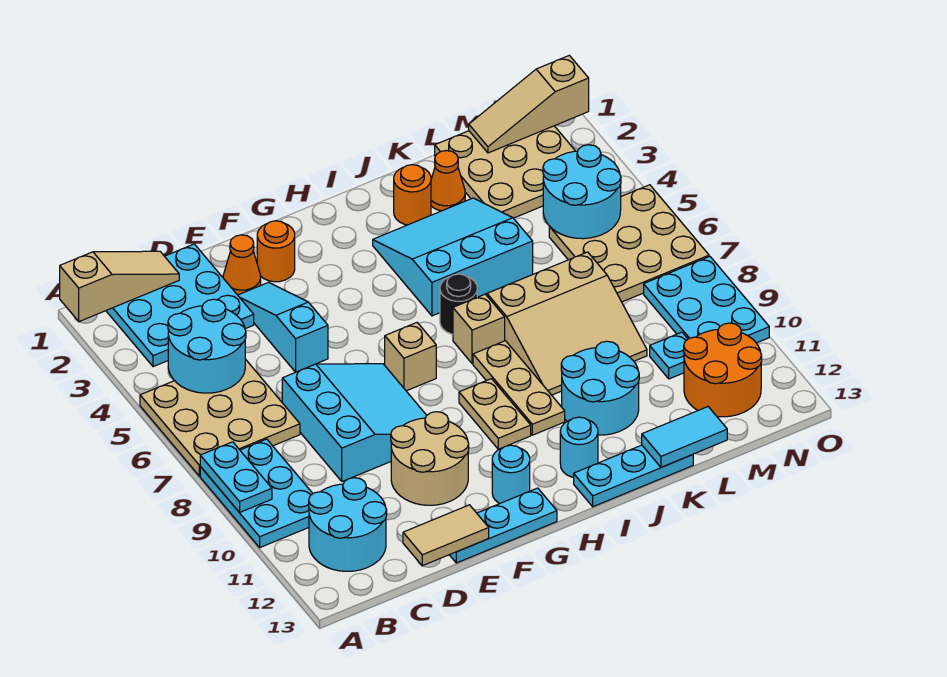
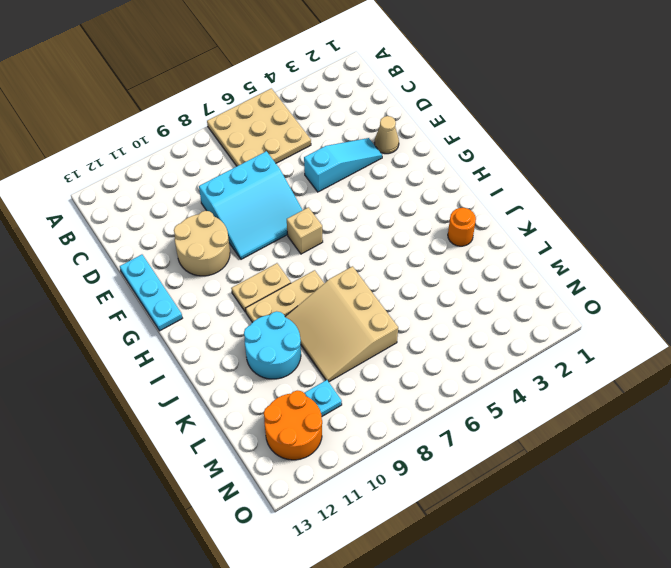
tan cone E2 level 1 -> orange cone E2 level 1
none -> cyan plate A8:B10 level 1
none -> cyan plate B1:D3 level 1
none -> cyan round brick B11:C12 level 1
none -> orange round brick F2 level 1

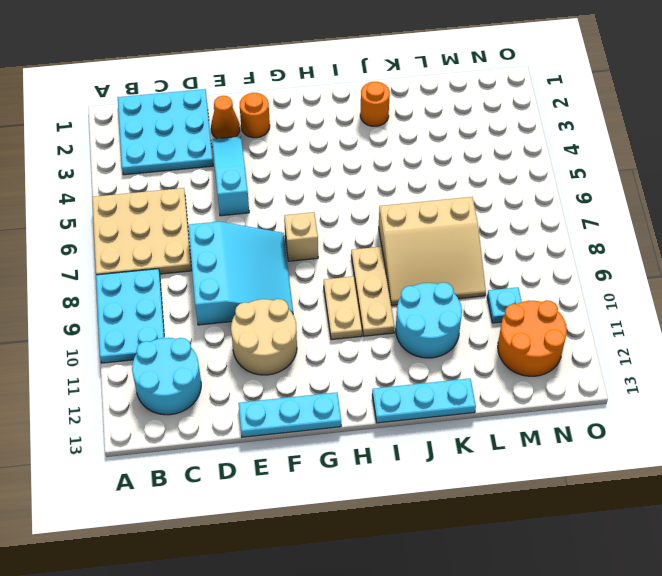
none -> cyan round brick G12 level 1
none -> cyan slope I3:K5 level 1 top 5
none -> black round brick I6 level 1
none -> tan brick I7 level 1

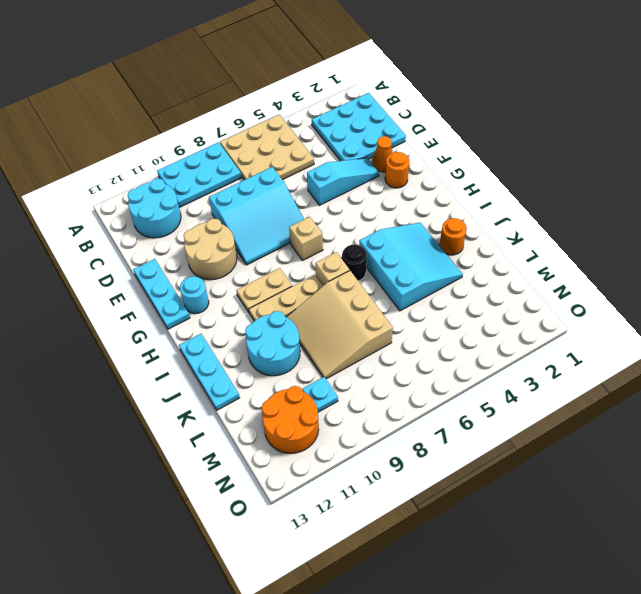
none -> cyan round brick I12 level 1
none -> orange cone K2 level 1
none -> tan plate L1:N3 level 1
none -> tan plate M5:O7 level 1

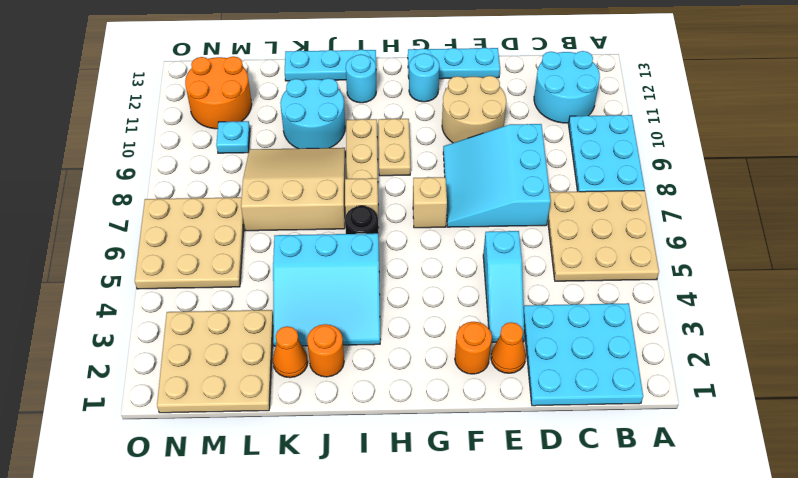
none -> cyan plate N8:O10 level 1
none -> tan slope A1:C1 level 2 top A
none -> cyan plate A8:A9 level 2
none -> cyan round brick B4:C5 level 2

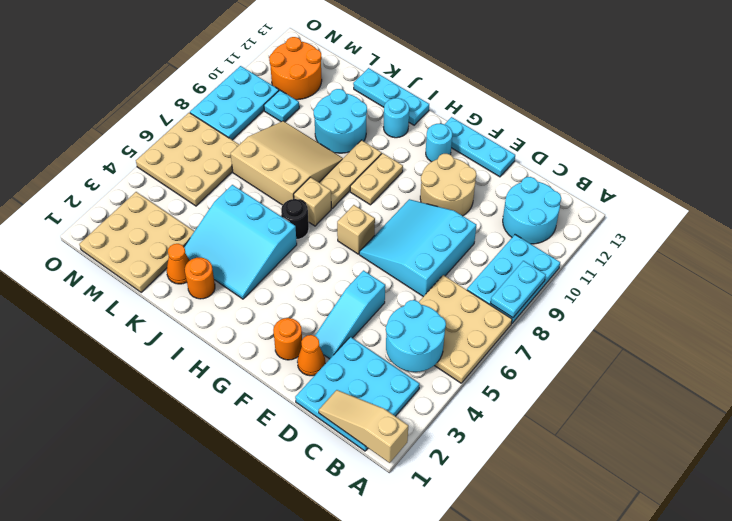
none -> tan tile D13:E13 level 2
none -> cyan tile K13:L13 level 2
none -> tan slope M1:O1 level 2 top O
none -> cyan round brick M4:N5 level 2

